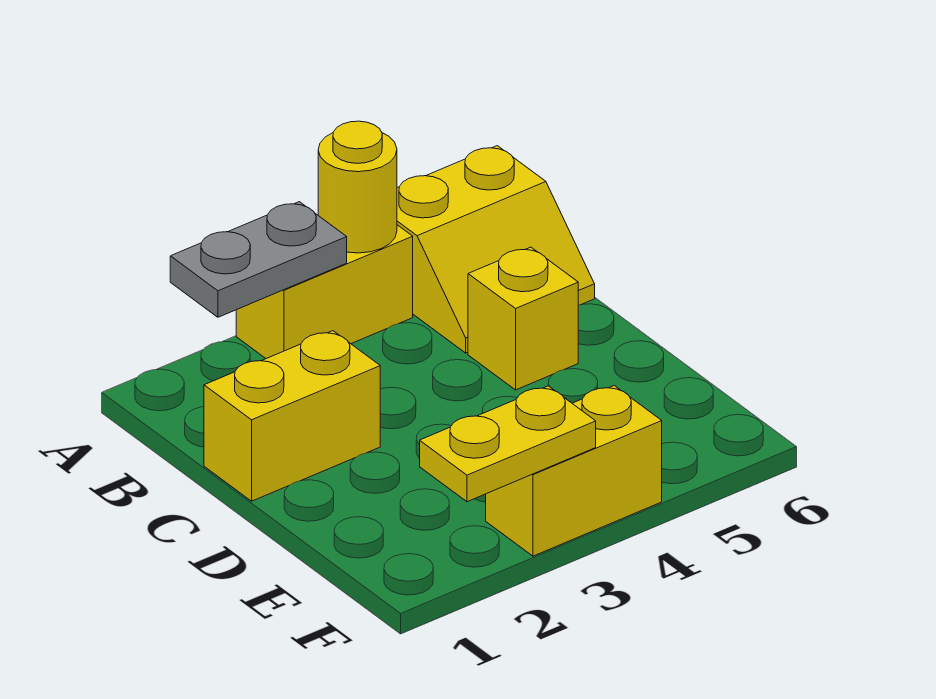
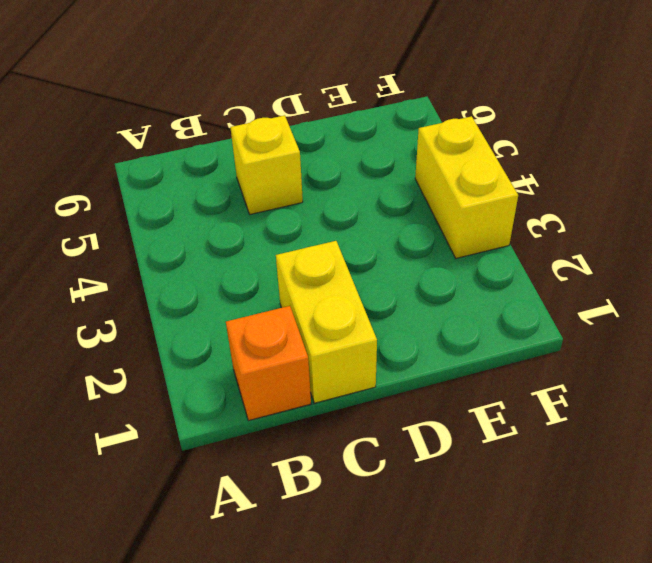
orange brick B1 level 1 -> none
none -> yellow brick A3:A4 level 1
none -> yellow slope A5:B6 level 1 top A

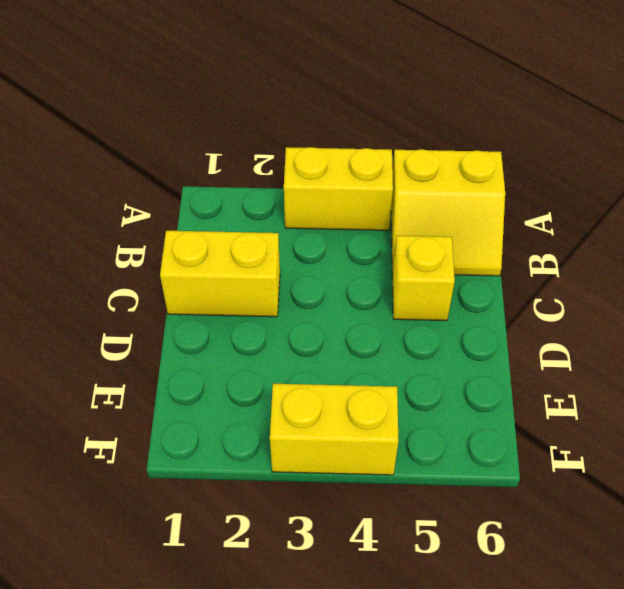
none -> grey plate A2:A3 level 2
none -> yellow round brick A4 level 2

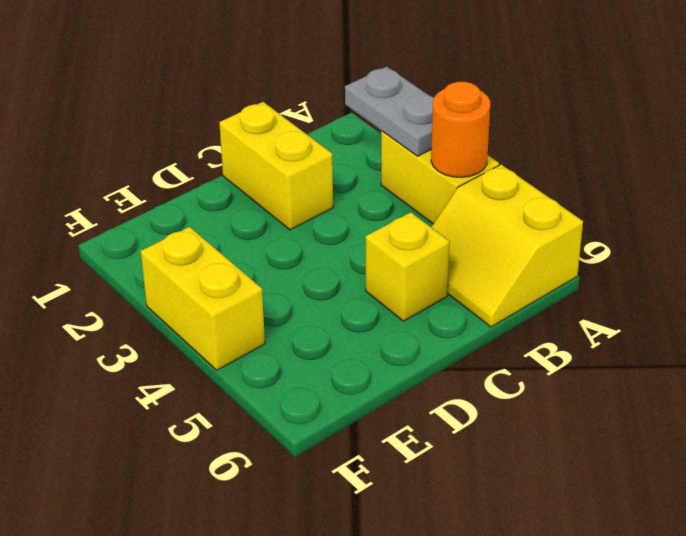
orange round brick A4 level 2 -> yellow round brick A4 level 2
none -> yellow plate F2:F3 level 2

